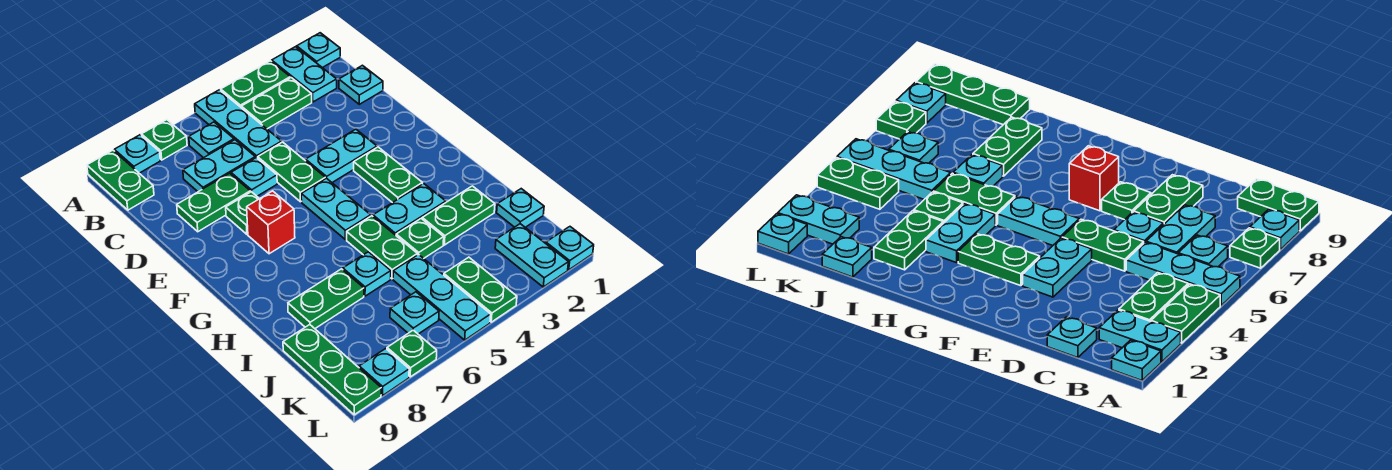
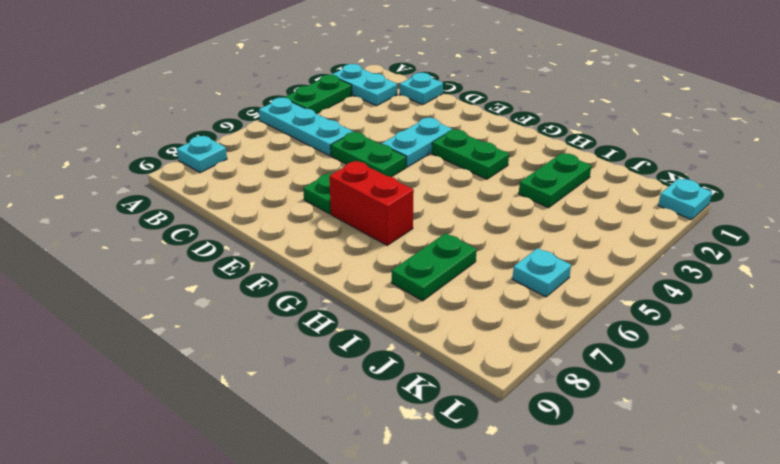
red brick F7:G7 level 1 -> red brick F7 level 1
none -> cyan plate A1 level 1
none -> green plate A7 level 1
none -> green plate A9:B9 level 1
none -> green plate B3:B4 level 1

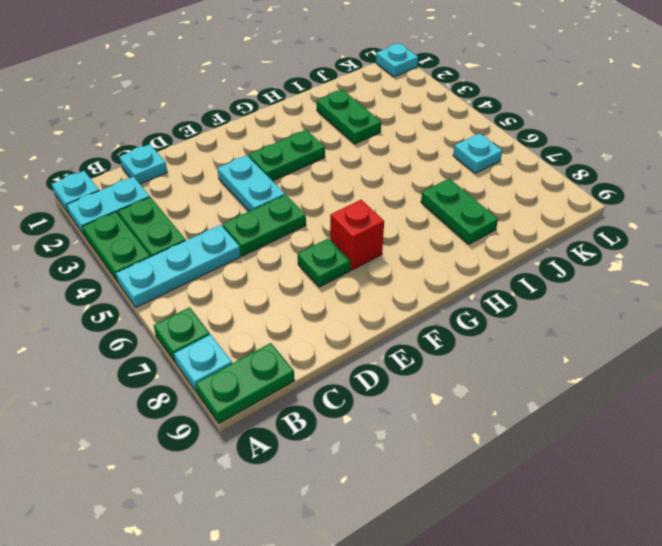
none -> cyan plate B6 level 1
none -> cyan plate C6:C7 level 1
none -> cyan plate D6 level 1
none -> green plate D7:D8 level 1

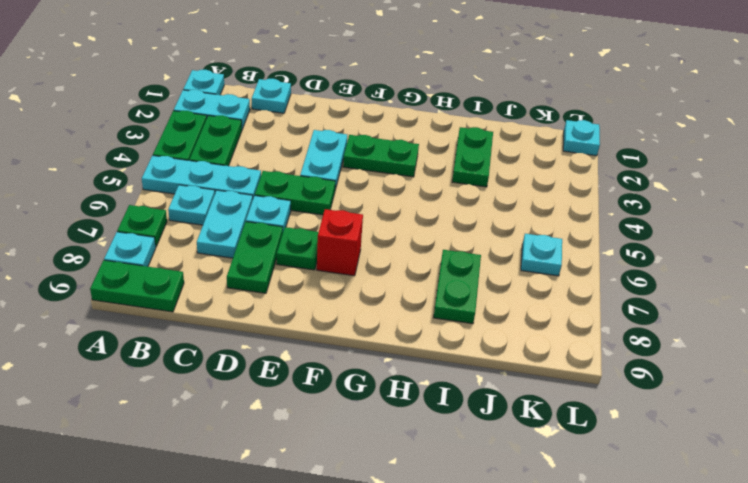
none -> cyan plate F5:G5 level 1
none -> cyan plate H3:H4 level 1
none -> green plate H5:I5 level 1
none -> green plate I4 level 1

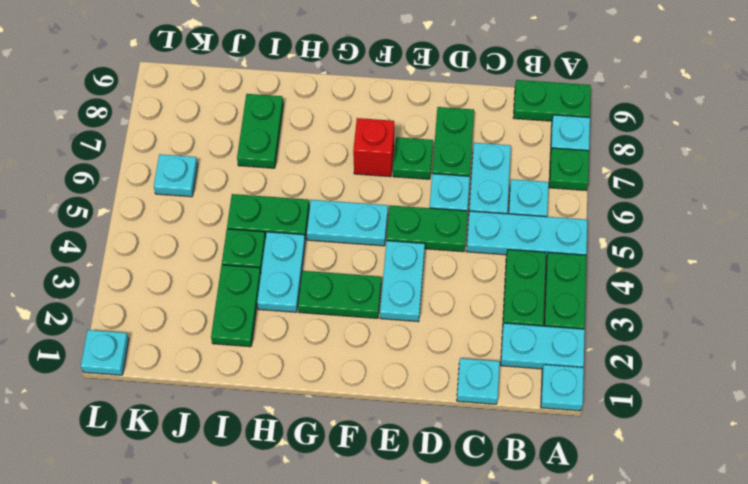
none -> cyan plate I6 level 1
none -> cyan plate J1 level 1
none -> cyan plate J5:L5 level 1
none -> green plate J9:L9 level 1

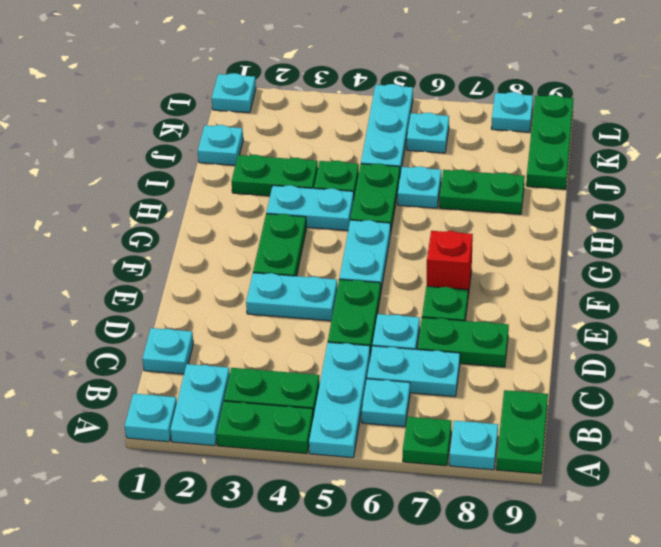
none -> cyan plate K2:L2 level 1
none -> green plate K4:L4 level 1
none -> green plate L7 level 1

